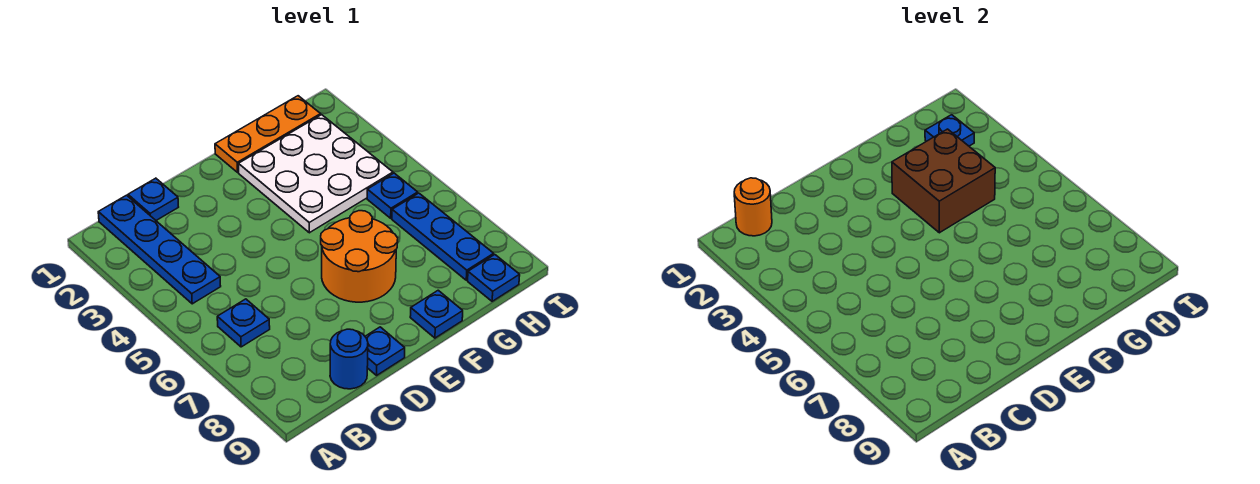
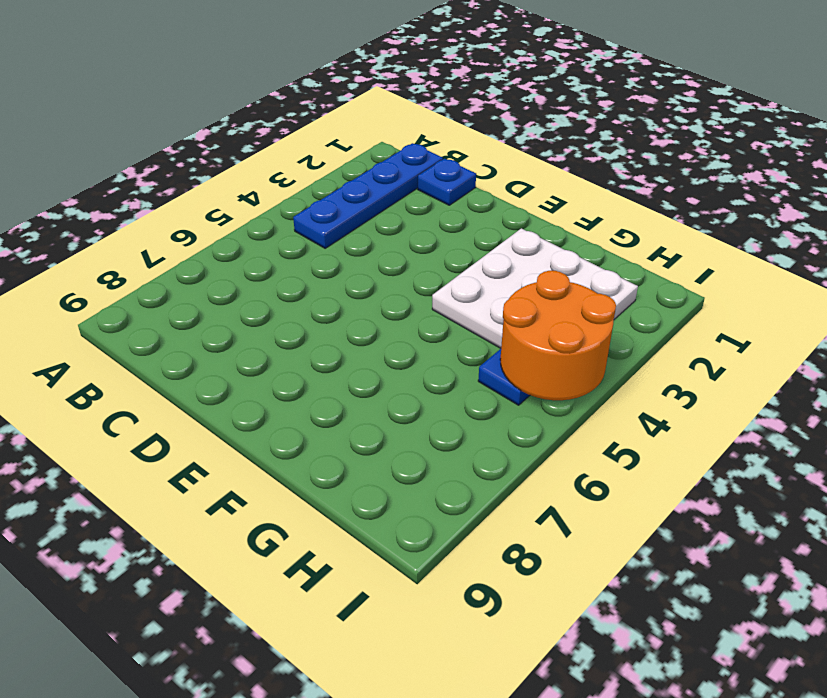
orange round brick H4:I5 level 2 -> orange round brick E6:F7 level 1
none -> blue plate B6 level 1
none -> blue round brick C9 level 1
none -> blue plate D9 level 1

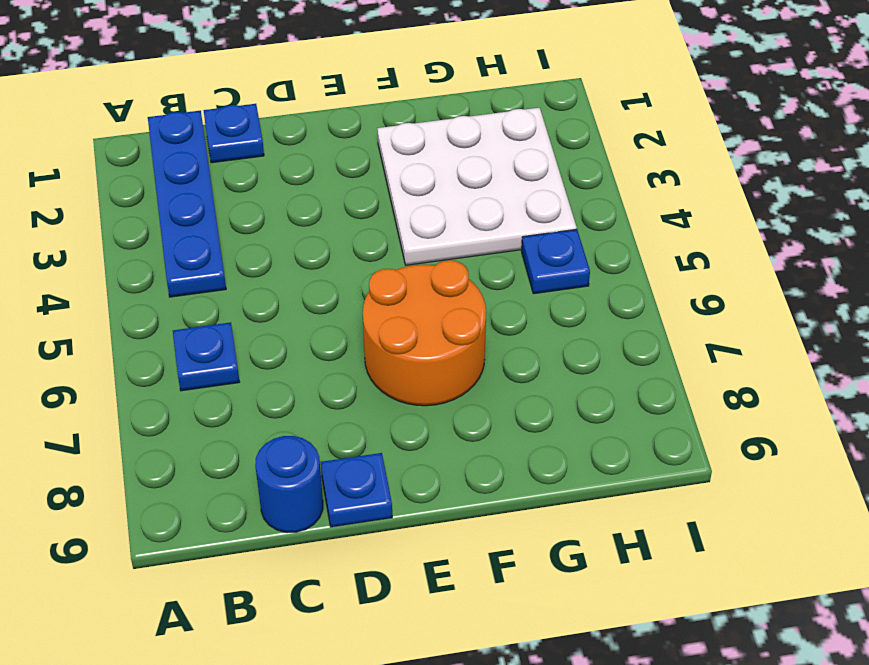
none -> orange plate F1:H1 level 1
none -> blue plate F9 level 1
none -> blue plate H6:H8 level 1

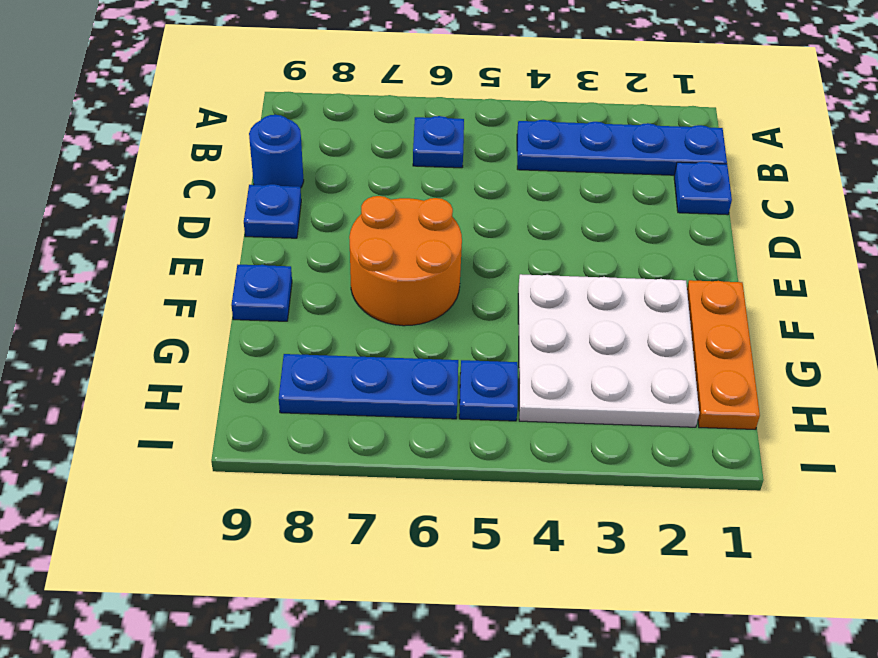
none -> blue plate H9 level 1
none -> orange round brick B1 level 2
none -> brown brick F3:G4 level 2

